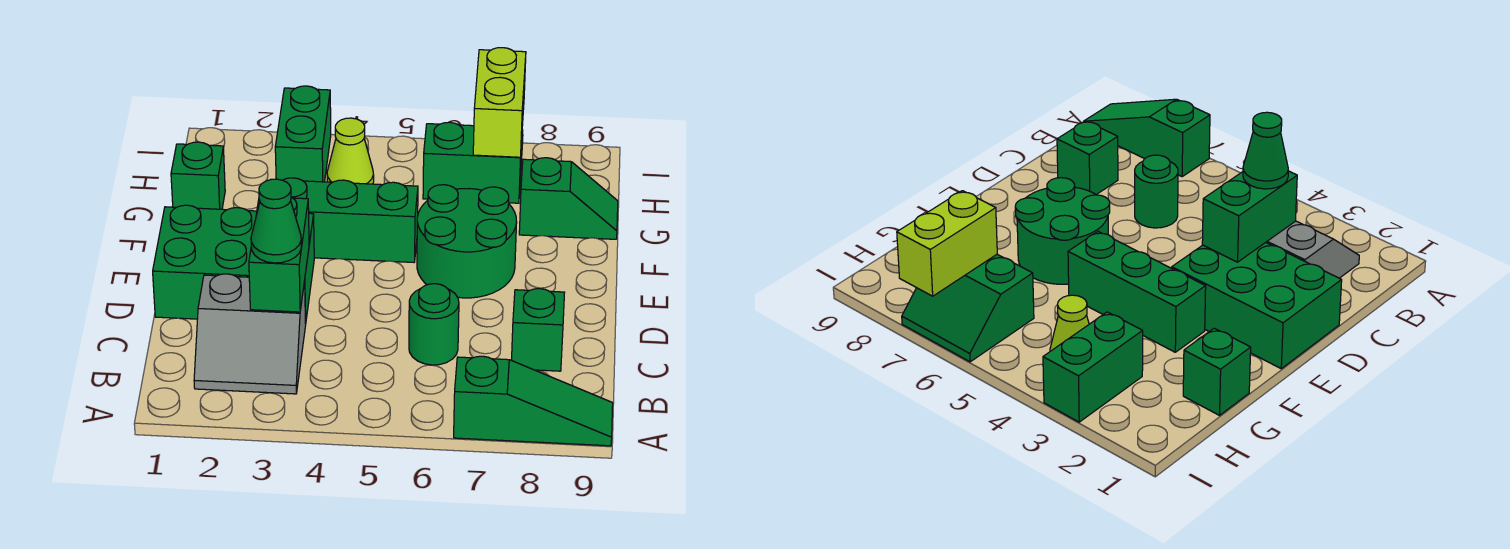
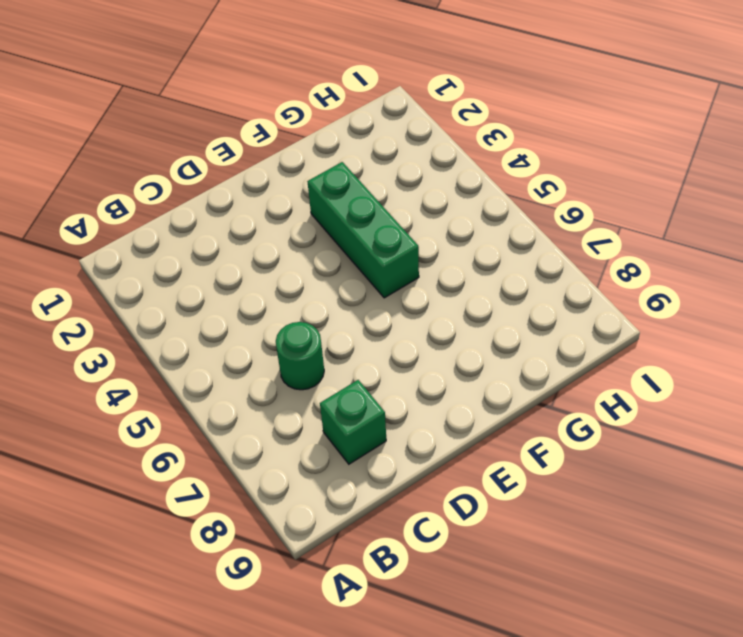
none -> green slope A7:A9 level 1 top 7
none -> grey slope B2:C3 level 1 top C
none -> green brick D1:E3 level 1

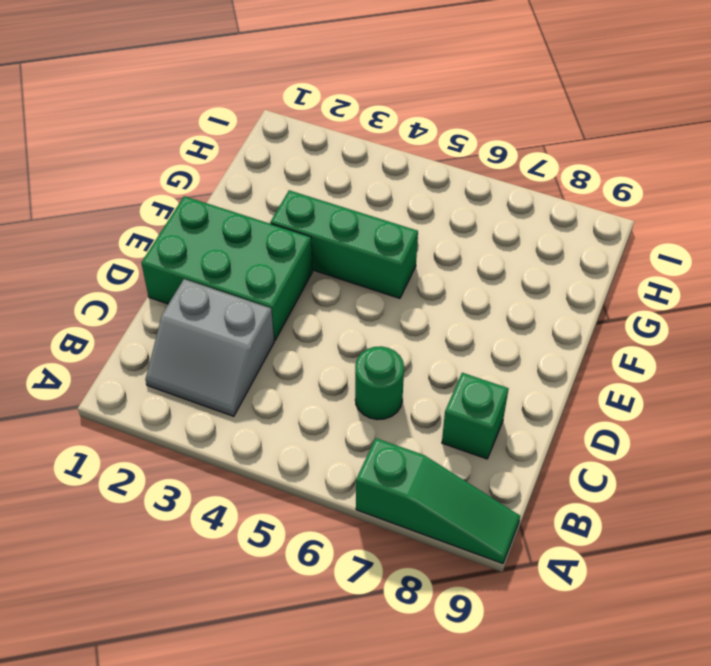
none -> green round brick E6:F7 level 1
none -> green brick G1 level 1
none -> green slope G8:G9 level 1 top 8

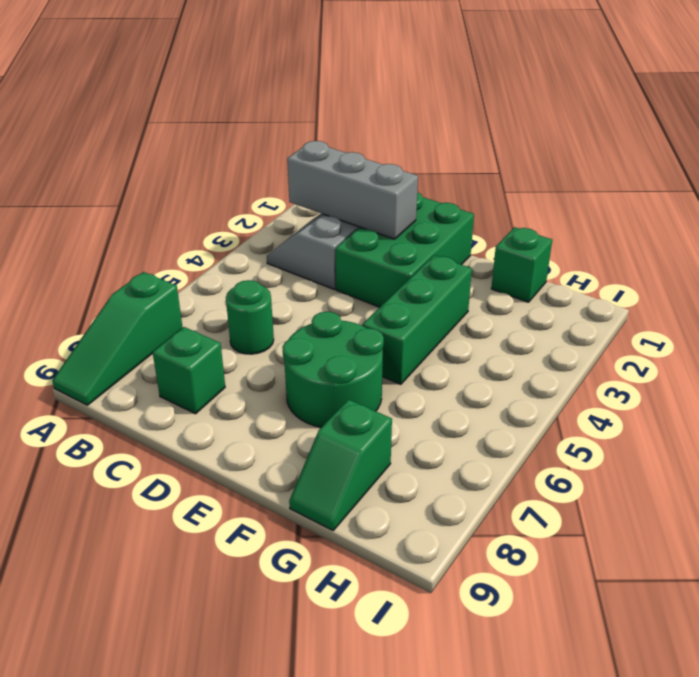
grey brick B2:D2 level 2 -> none
none -> green brick H3:I3 level 1
none -> lime cone H4 level 1
none -> green slope H6:I7 level 1 top H

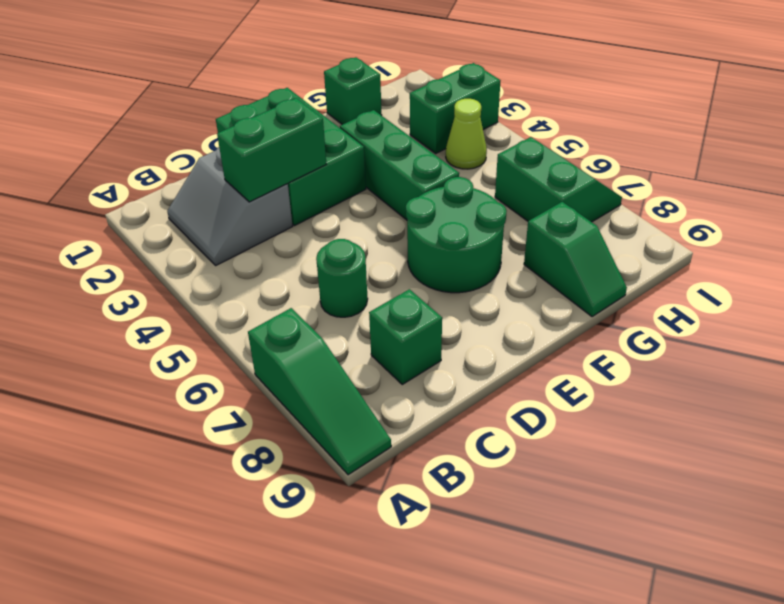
none -> lime brick H7:I7 level 2
none -> green cone C3 level 3

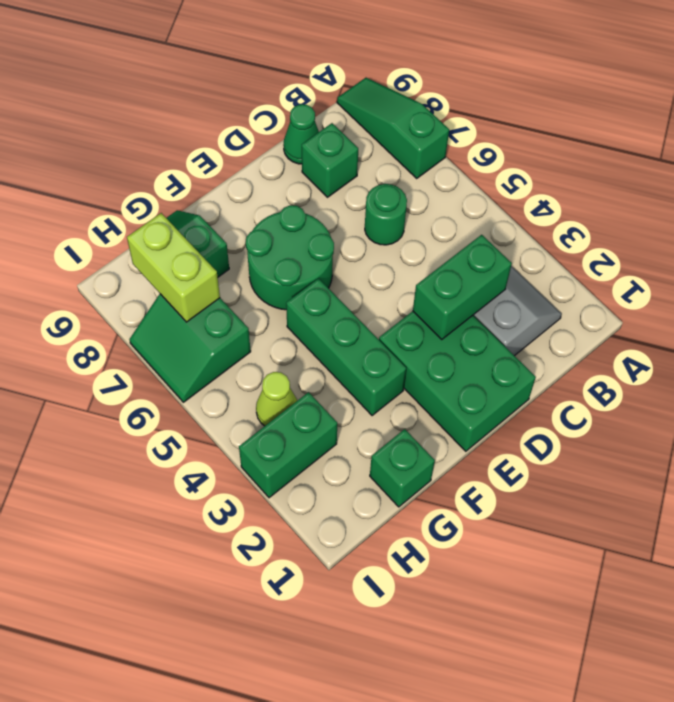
green cone C9 level 1 -> green cone C3 level 3
lime brick H7:H8 level 2 -> lime brick H7:I7 level 2

